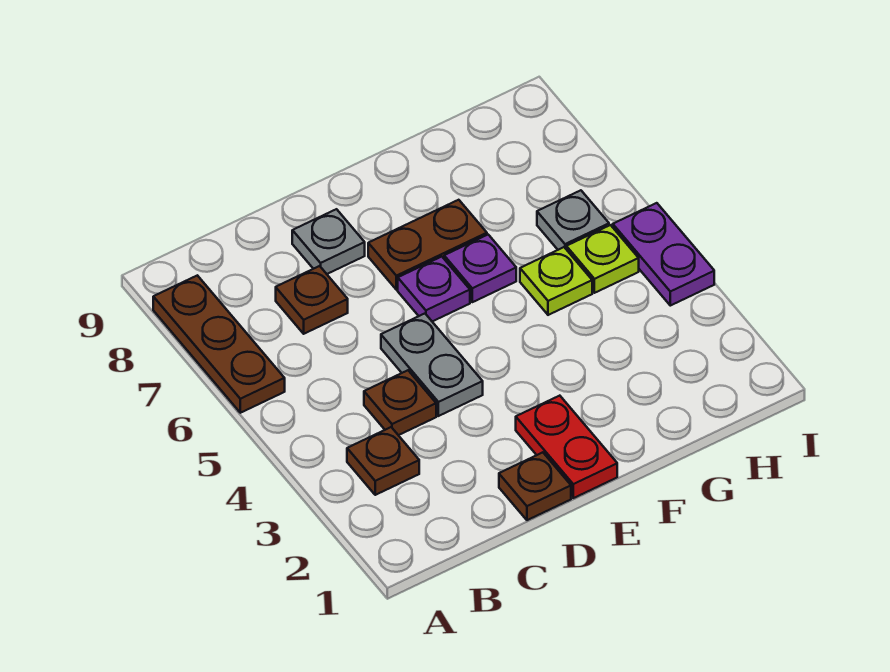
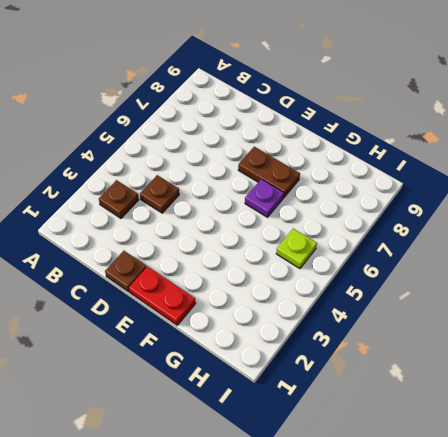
red plate E1:F1 level 1 -> red plate E1:E2 level 1
none -> brown plate A6:A8 level 1
none -> brown plate C7 level 1
none -> grey plate D4:D5 level 1

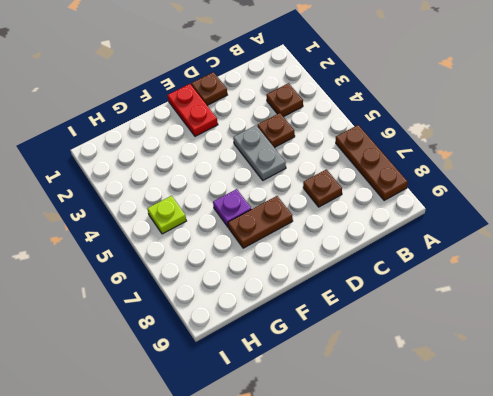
none -> grey plate D8 level 1
none -> purple plate E6 level 1
none -> lime plate G5 level 1

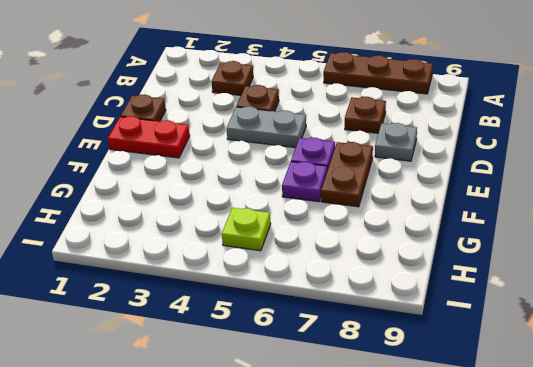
none -> lime plate G5 level 1
none -> grey plate H6 level 1
none -> purple plate I4:I5 level 1

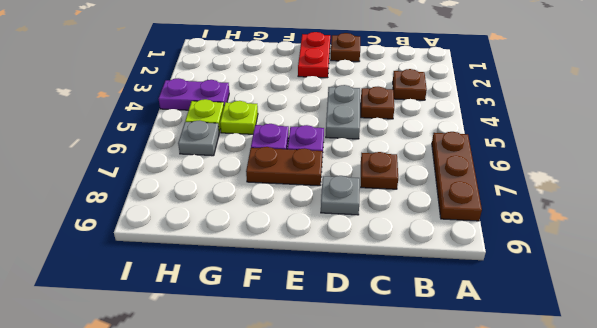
purple plate H4:I4 level 1 -> purple plate I4:I5 level 1

